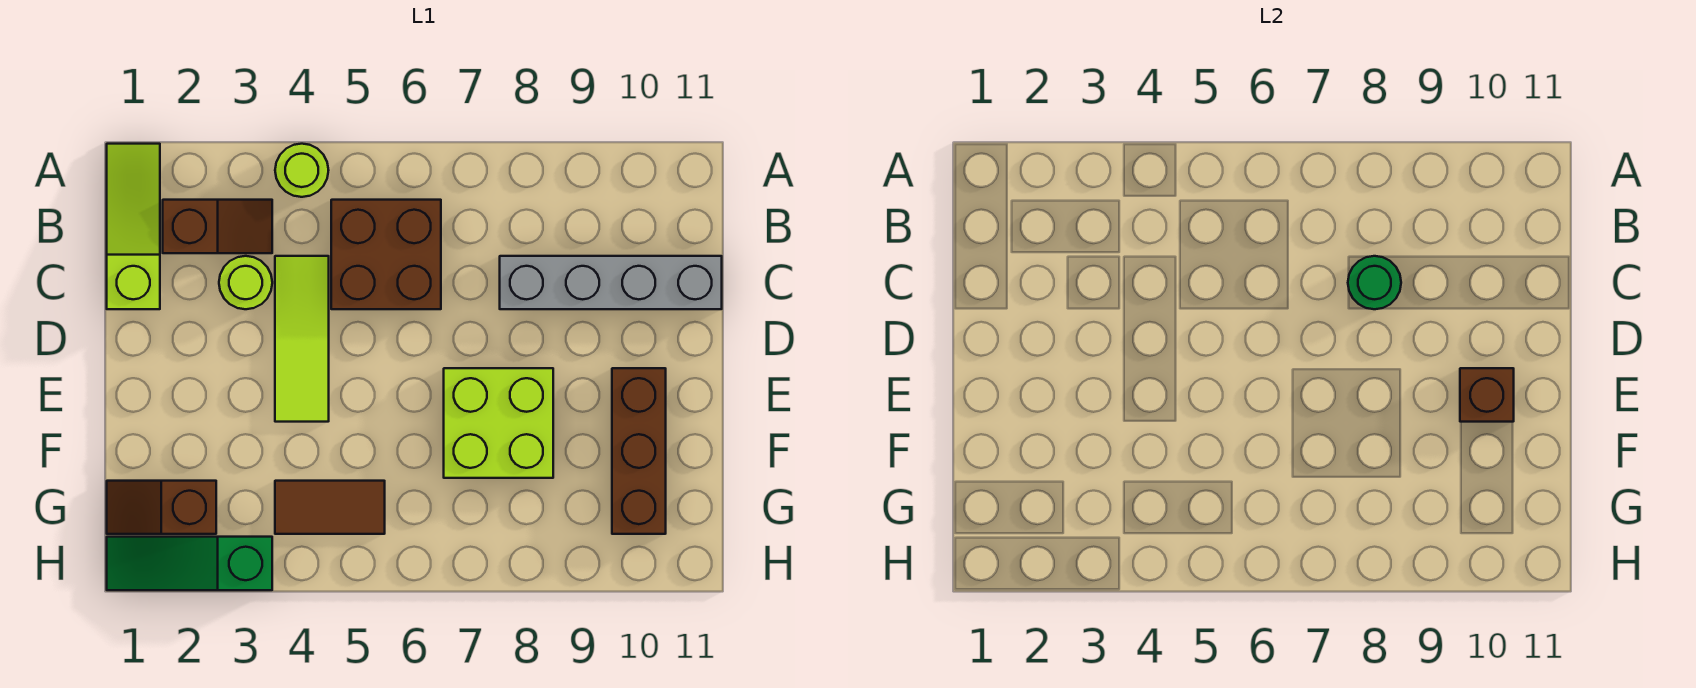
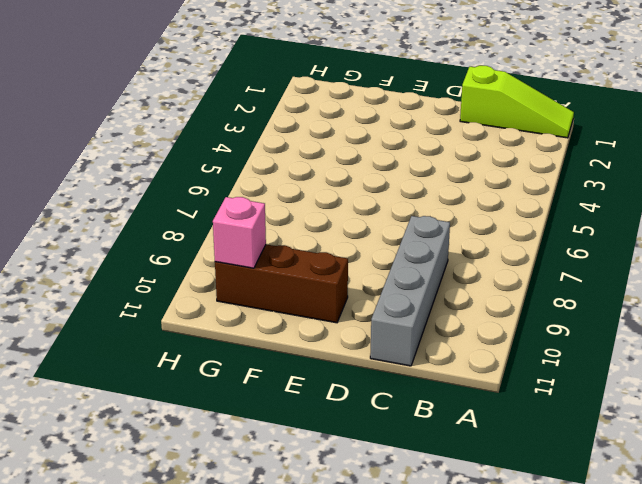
pink brick G10 level 2 -> none
none -> lime round brick A4 level 1
none -> brown slope B2:B3 level 1 top 2
none -> brown brick B5:C6 level 1

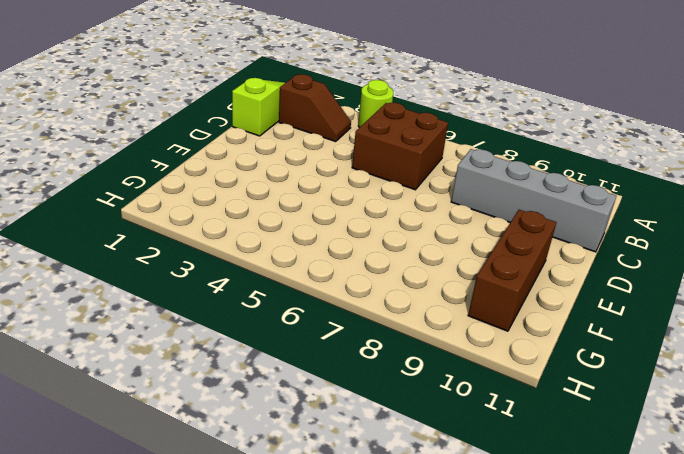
none -> lime round brick C3 level 1
none -> lime tile C4:E4 level 1
none -> lime brick E7:F8 level 1

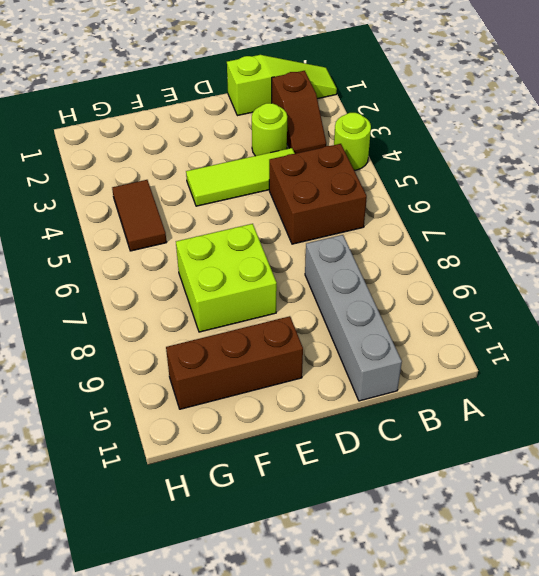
none -> brown slope G1:G2 level 1 top 2
none -> green slope H1:H3 level 1 top 3
none -> green round brick C8 level 2

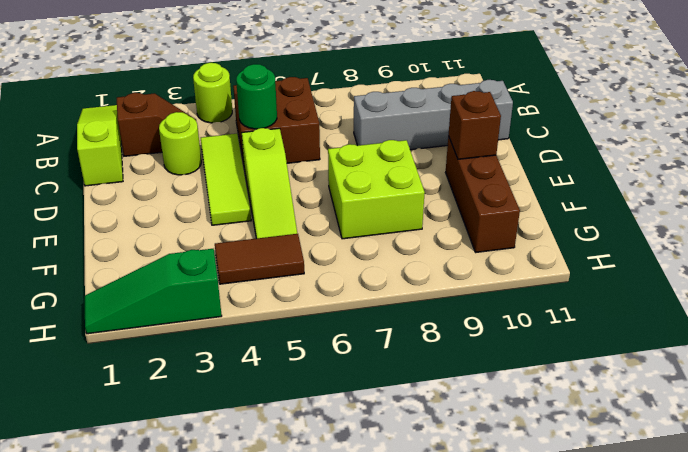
green round brick C5 level 2 -> green round brick C8 level 2
lime slope D5:F5 level 1 top D -> none
none -> brown slope G1:G2 level 1 top 2

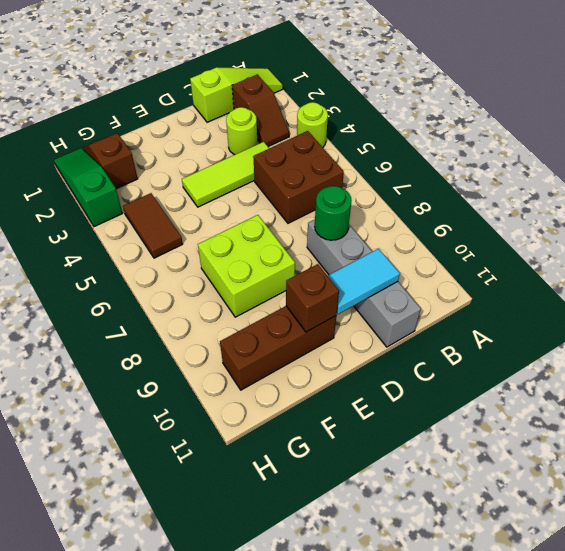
cyan tile C10:D10 level 2 -> none

